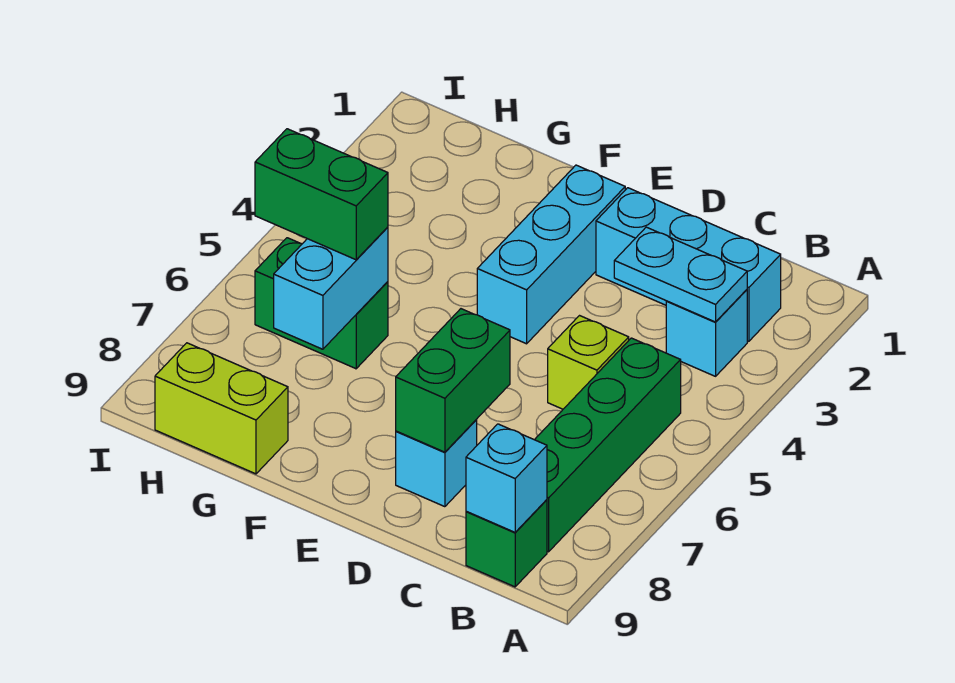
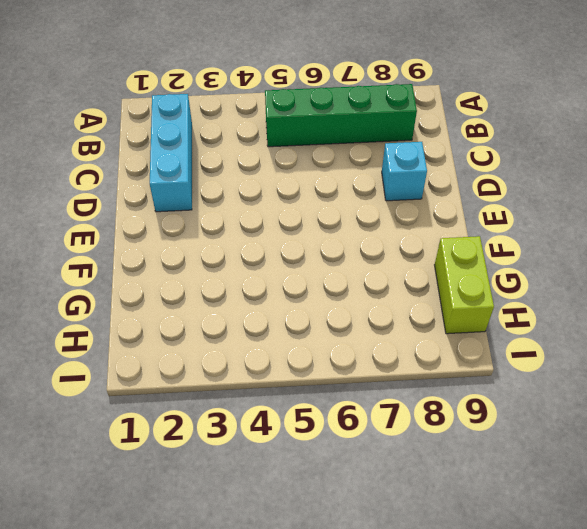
none -> cyan brick B3 level 1
none -> green brick B9 level 1
none -> lime brick C5 level 1

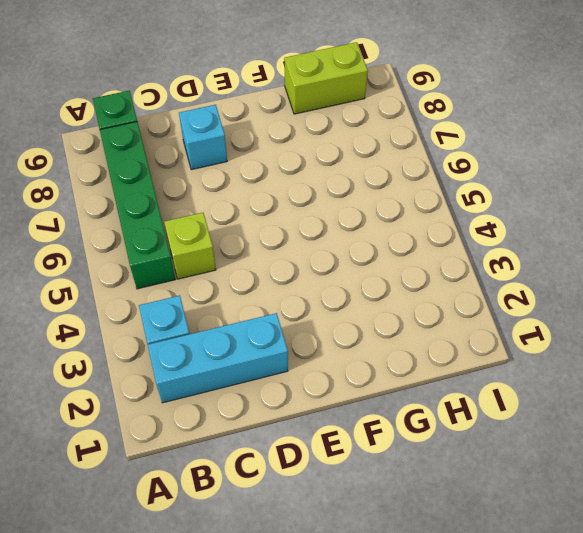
none -> cyan brick E2:E4 level 1
none -> green brick G6:H6 level 1
none -> cyan plate B3:C3 level 2

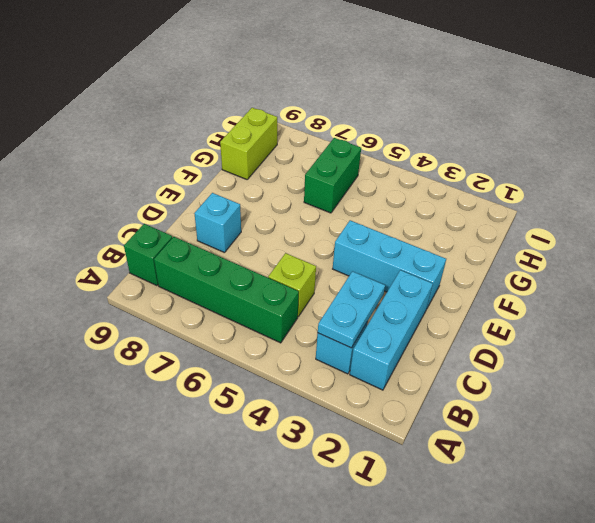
none -> cyan brick B9 level 2
none -> green brick D7:D8 level 2
none -> cyan brick G6:G7 level 2

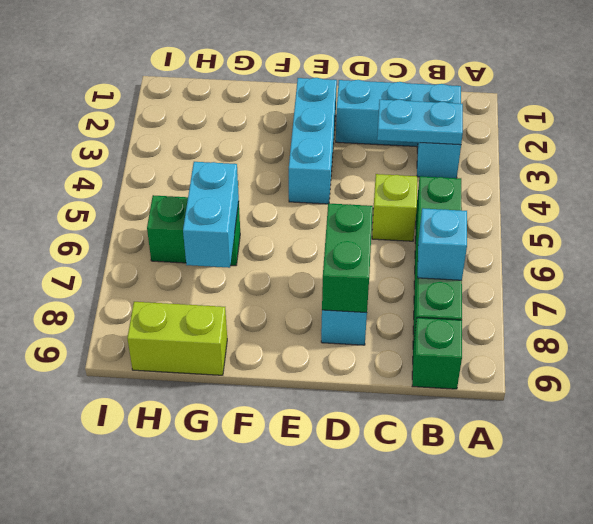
cyan brick B7 level 2 -> cyan brick B9 level 2
none -> green brick G6:H6 level 3

